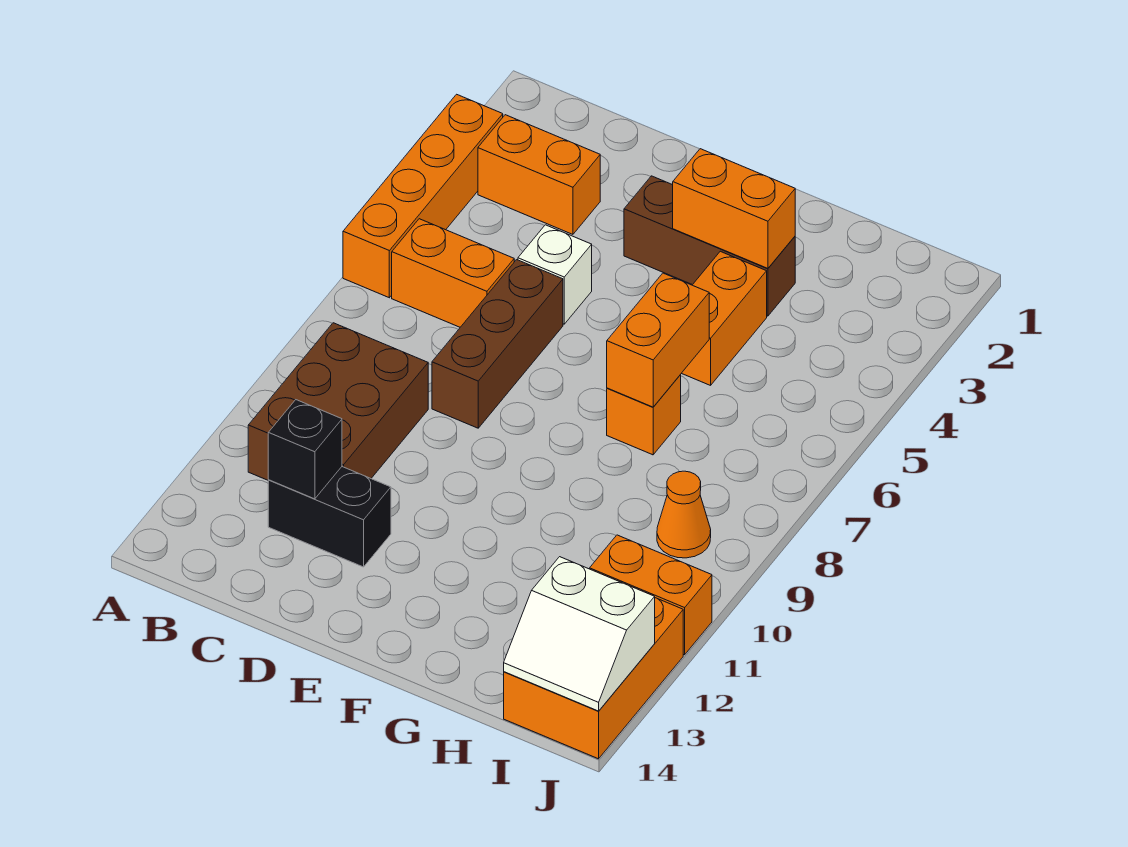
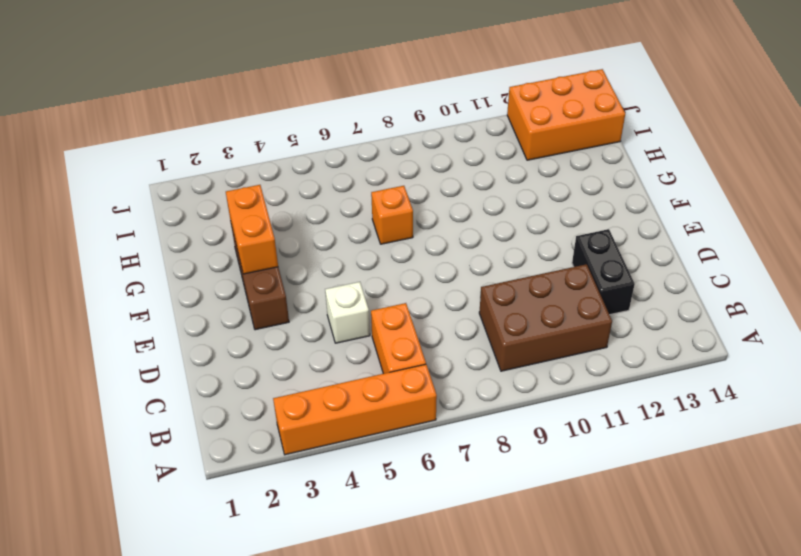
none -> orange brick B3:C3 level 1
none -> brown brick D6:D8 level 1
none -> orange brick G4:G5 level 1

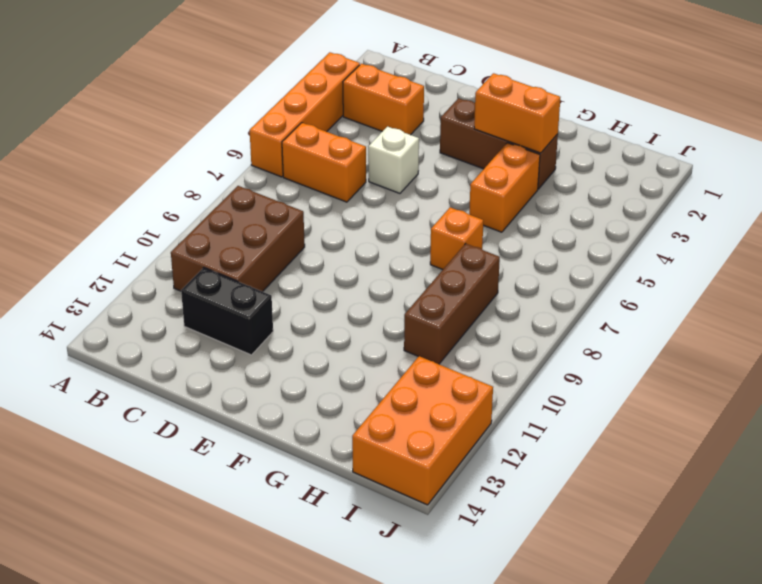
brown brick H8:H10 level 1 -> brown brick D6:D8 level 1
none -> orange cone I9 level 1
none -> orange brick I11:J11 level 1
none -> black brick C12 level 2

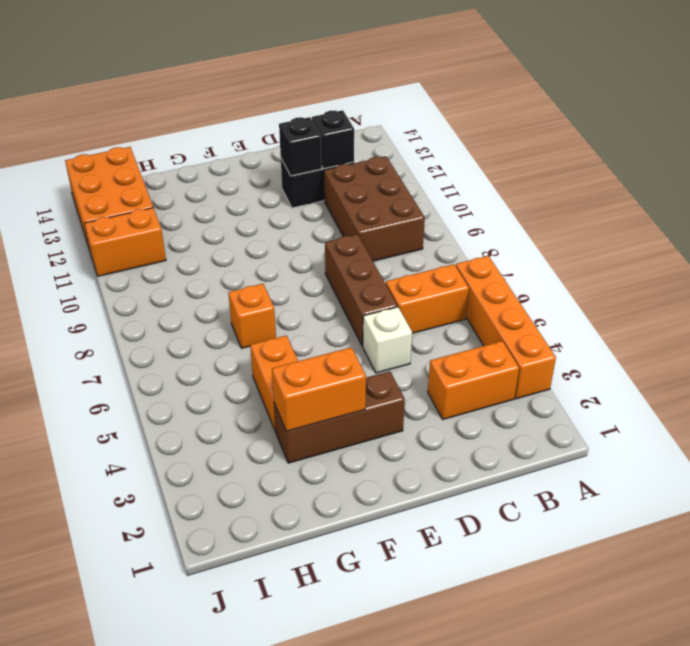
black brick D12 level 2 -> none
none -> orange cone I9 level 1
none -> orange brick G6:G7 level 2
none -> white slope I13:J14 level 2 top 13

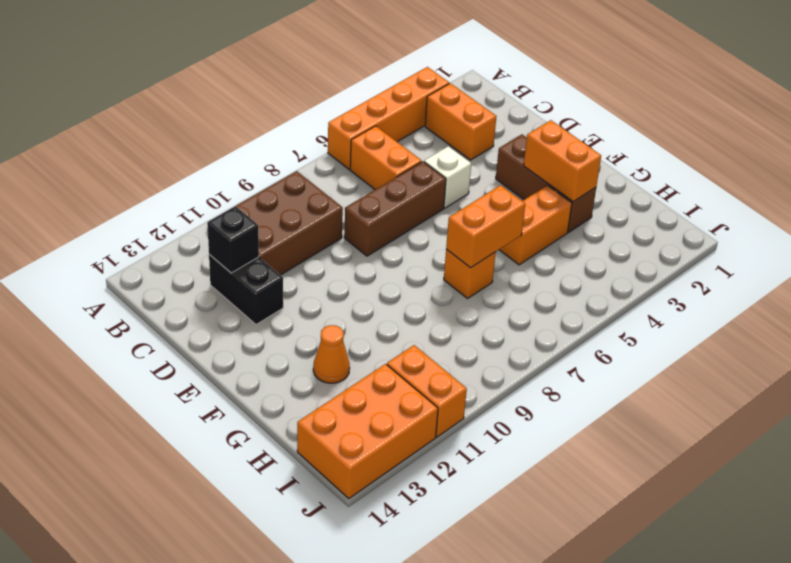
orange cone G12 level 1 -> orange cone I9 level 1
none -> white slope I13:J14 level 2 top 13

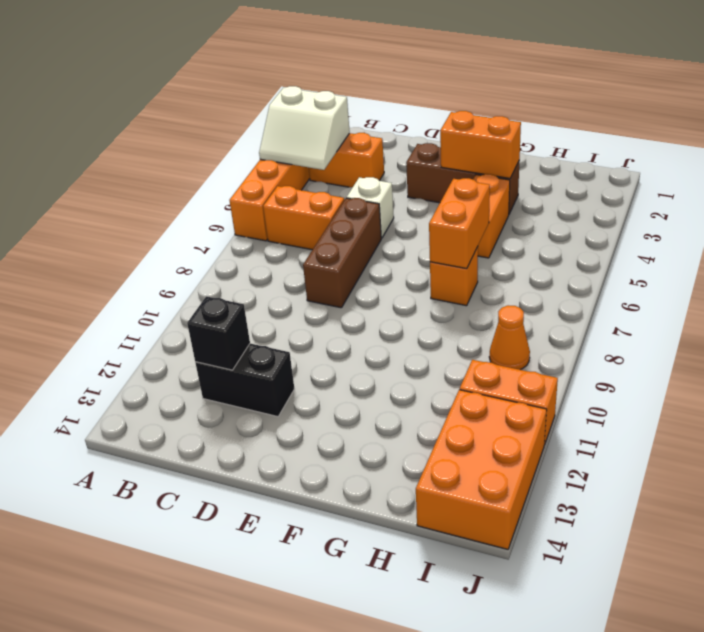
white slope A3:B4 level 2 top 3 -> white slope I13:J14 level 2 top 13
none -> brown brick B9:C11 level 1

